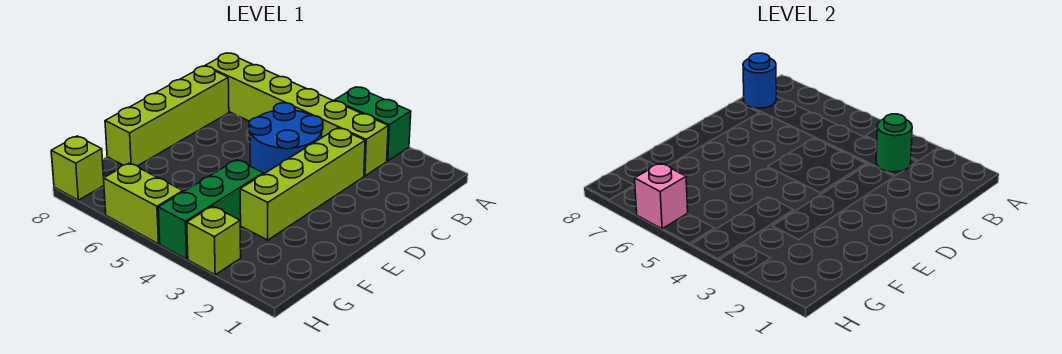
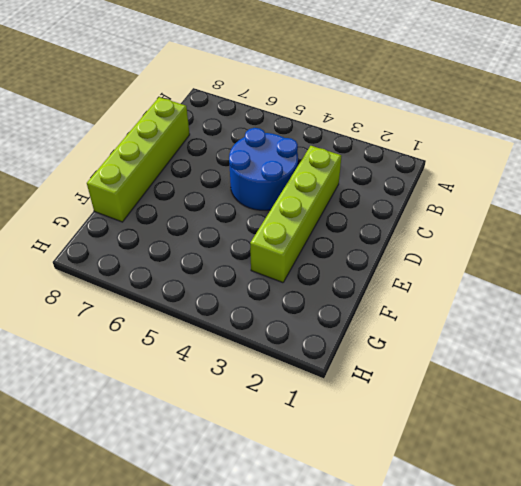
none -> green brick A3:A4 level 1
none -> lime brick B3:B8 level 1
none -> green brick F4:H4 level 1

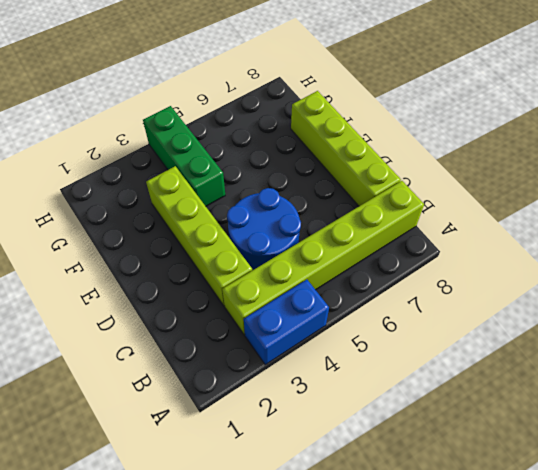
blue brick A3:A4 level 1 -> green brick A3:A4 level 1
none -> lime brick H3 level 1
none -> lime brick H5:H6 level 1
none -> lime brick H8 level 1

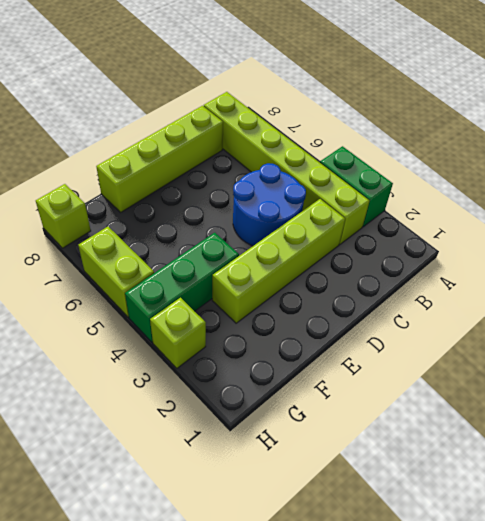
none -> green round brick B3 level 2
none -> blue round brick B8 level 2
none -> pink brick H6 level 2

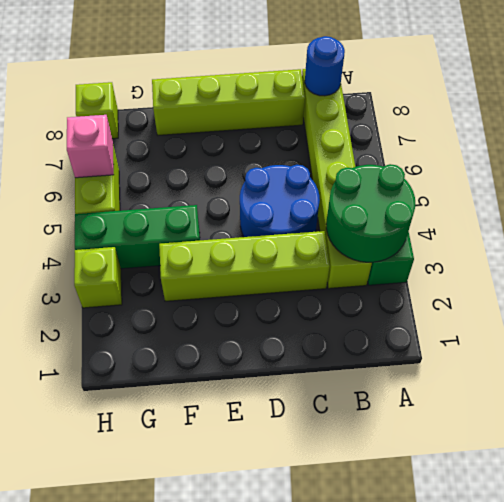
green round brick A3:B4 level 2 -> green round brick B3 level 2

